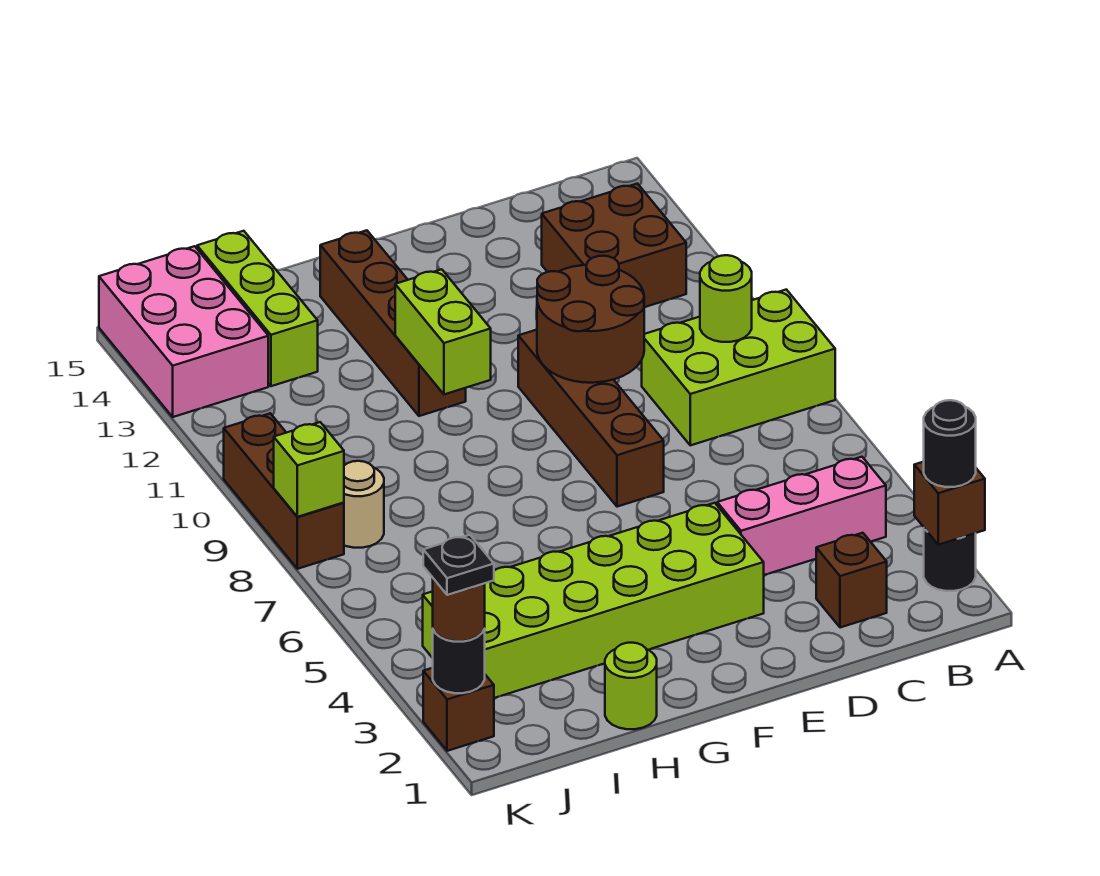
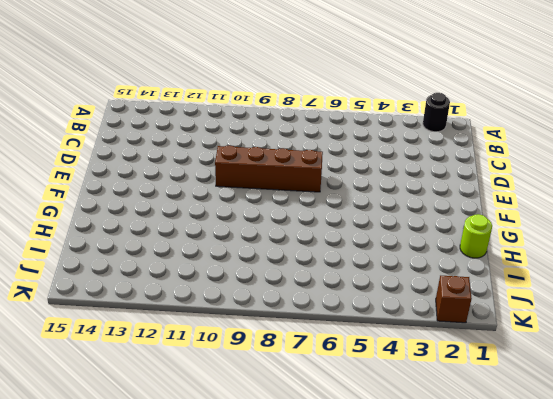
none -> lime brick A8:C9 level 1
none -> pink brick B4:D4 level 1
none -> brown brick B12:C13 level 1

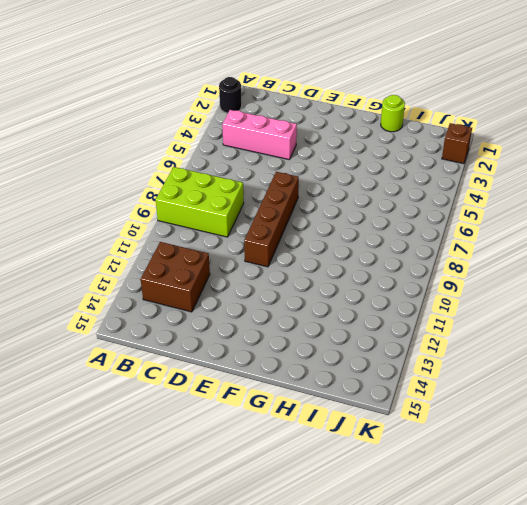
none -> brown brick C2 level 1
none -> lime brick E3:J4 level 1
none -> brown brick G11:G14 level 1

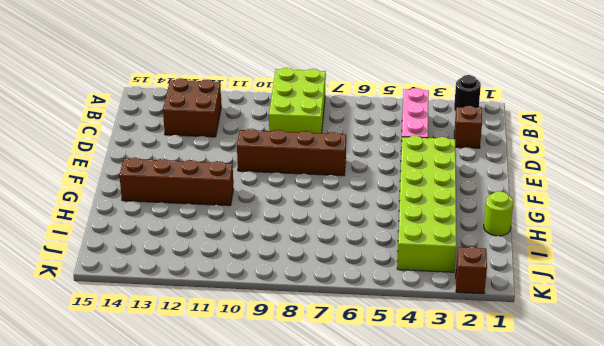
none -> lime brick I13:I15 level 1
none -> tan round brick J8 level 1
none -> pink brick J13:K15 level 1

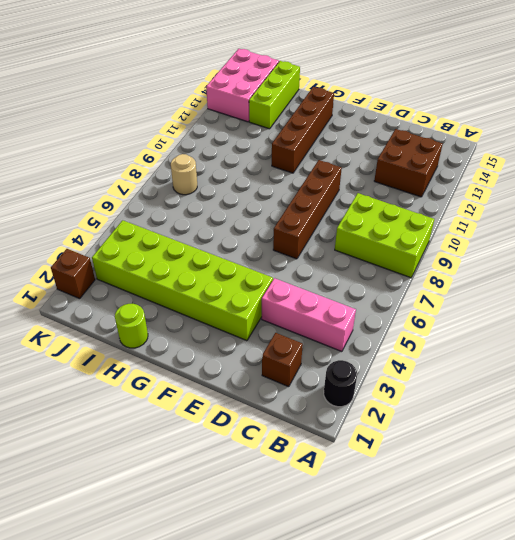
none -> brown brick K8:K10 level 1
none -> brown brick A2 level 2
none -> lime round brick B9 level 2

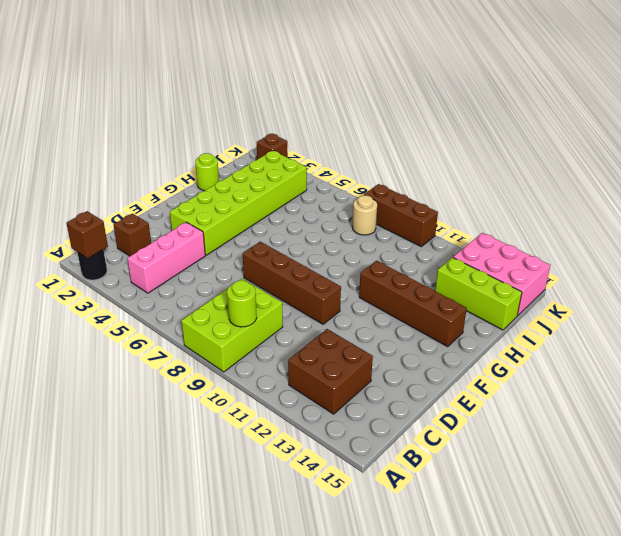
none -> brown round brick D9:E10 level 2
none -> lime brick G10:G11 level 2
none -> black round brick K2 level 2

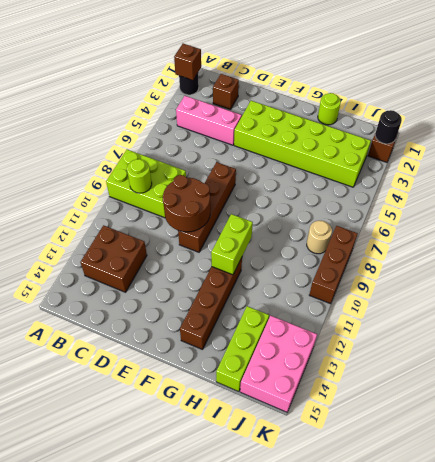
none -> lime brick K8 level 2
none -> black round brick A2 level 3
none -> brown round brick K2 level 3

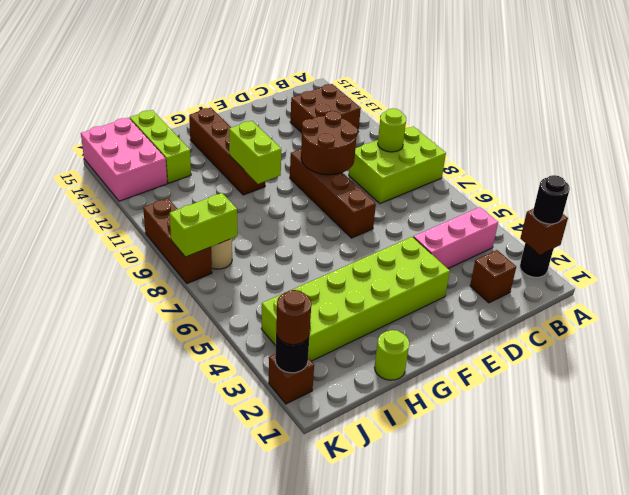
lime brick J8:K8 level 2 -> lime brick K8 level 2
none -> black plate K2 level 4

